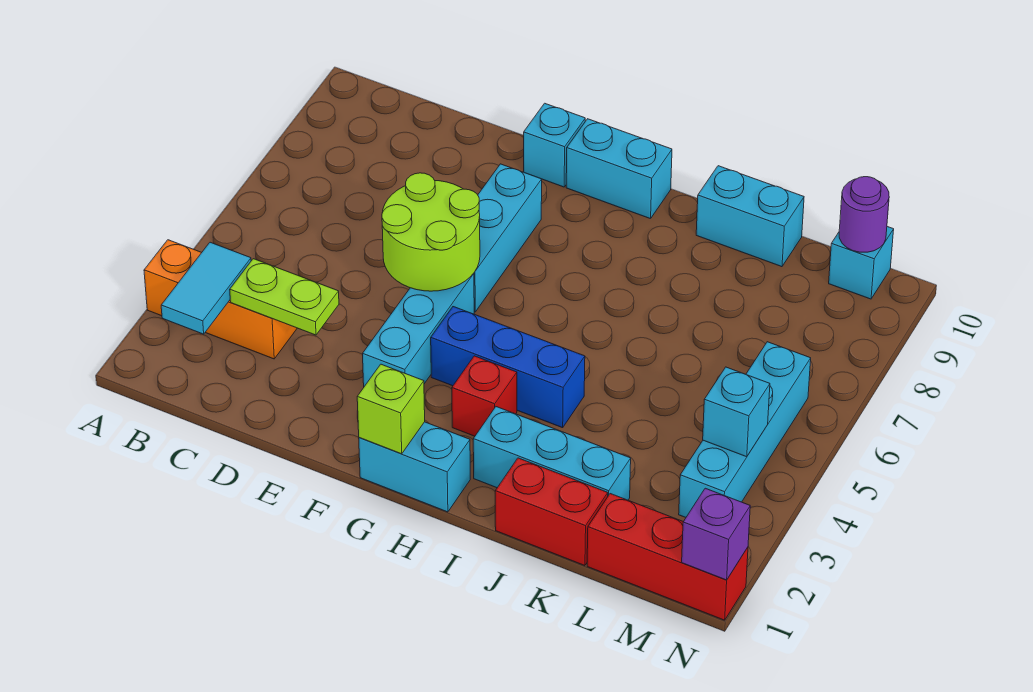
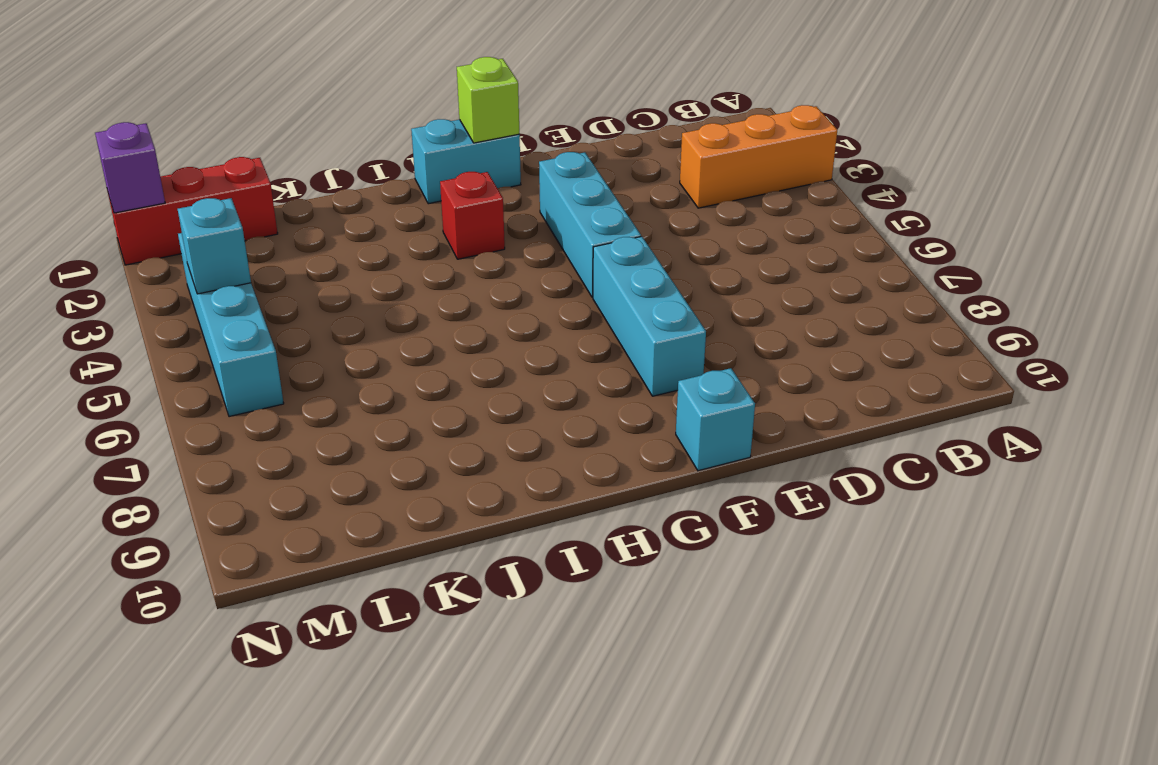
none -> blue brick G4:I4 level 1
none -> cyan brick G10:H10 level 1
none -> cyan brick I2:K2 level 1

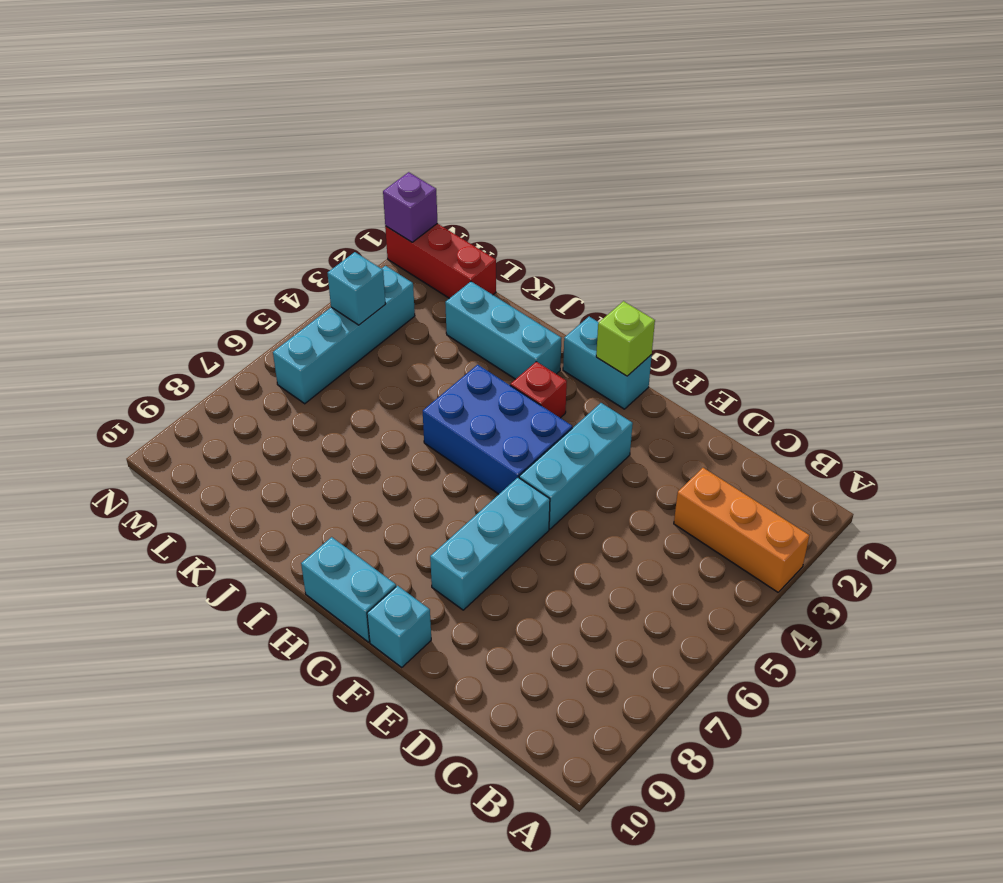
blue brick G4:I5 level 1 -> blue brick G4:I4 level 1
none -> red brick J1:K1 level 1
none -> cyan brick J10:K10 level 1
none -> cyan brick M10 level 1

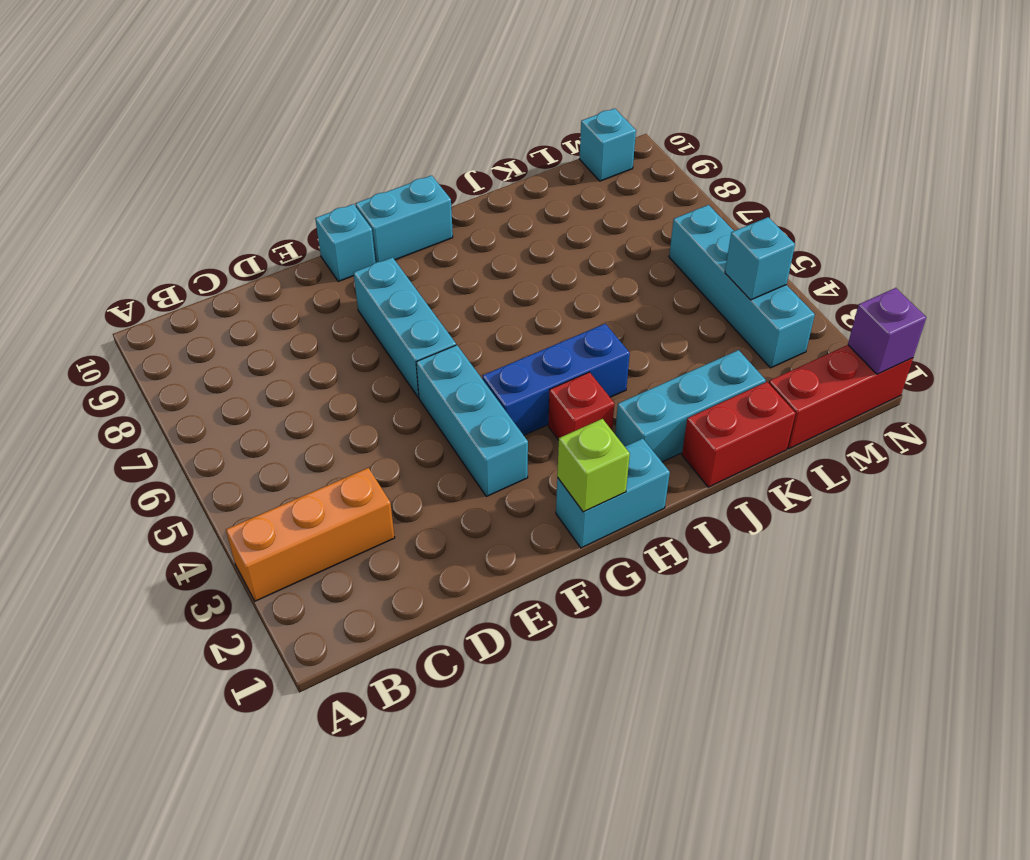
none -> cyan brick J10:K10 level 1
none -> cyan tile B2:B3 level 2
none -> lime plate C3:D3 level 2

